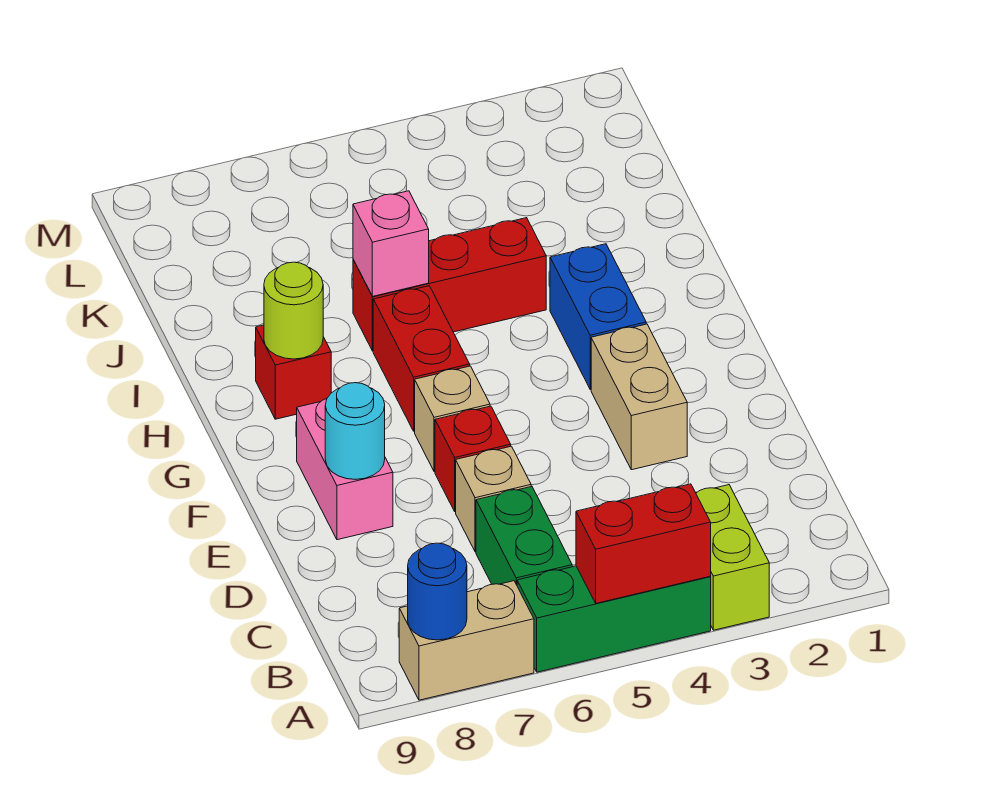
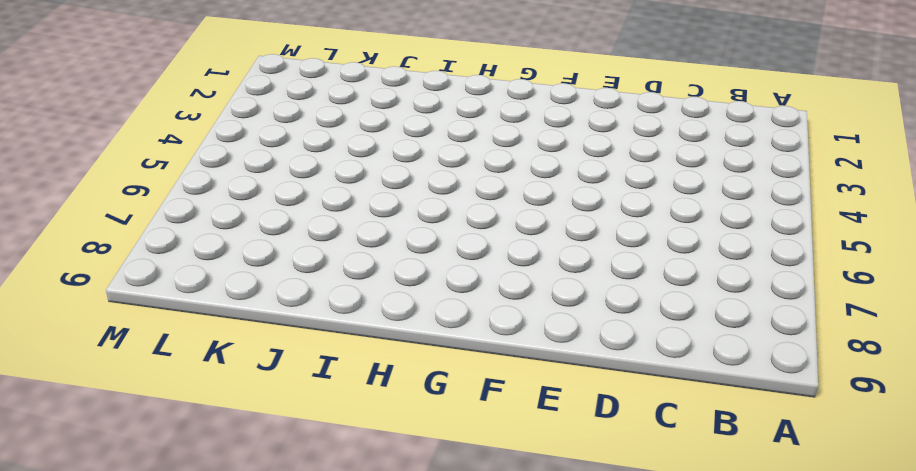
none -> lime brick A3:B3 level 1
none -> green brick A4:A6 level 1
none -> tan brick A7:A8 level 1

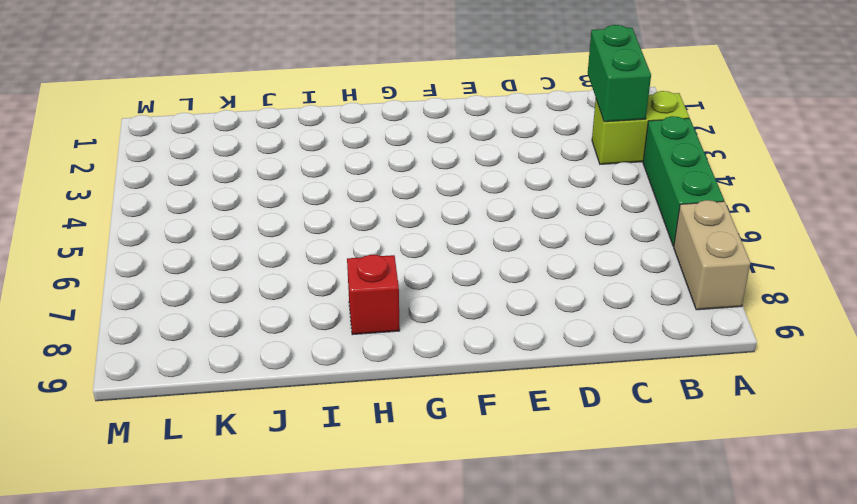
green brick B2:B3 level 2 -> green brick B6:C6 level 1
none -> tan brick D6 level 1
none -> tan brick E3:F3 level 1
none -> red brick E6 level 1

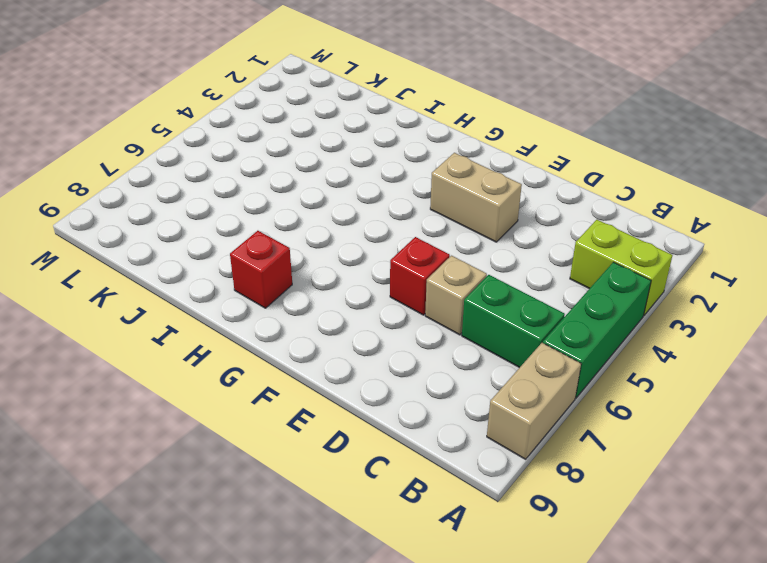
none -> pink brick E8:F8 level 1
none -> tan brick F6 level 1
none -> blue brick G3:H3 level 1

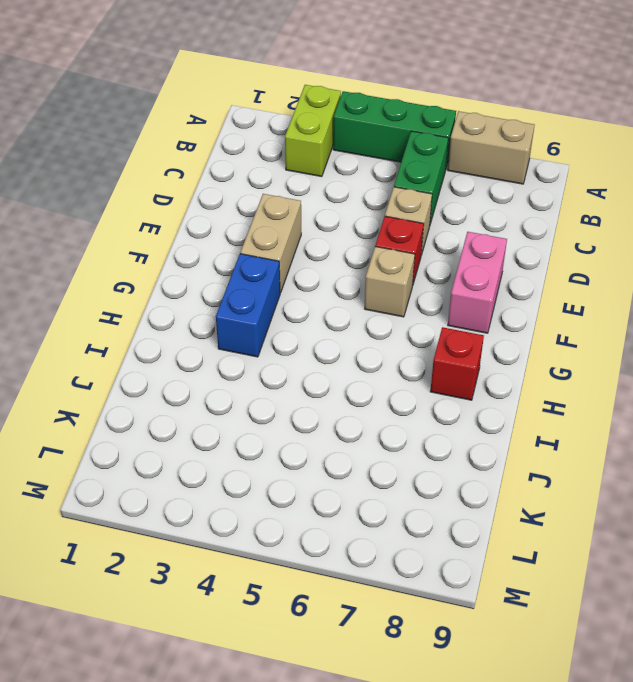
none -> red brick G6:H6 level 1
none -> red brick I4:I6 level 1
none -> red brick A4:A5 level 2

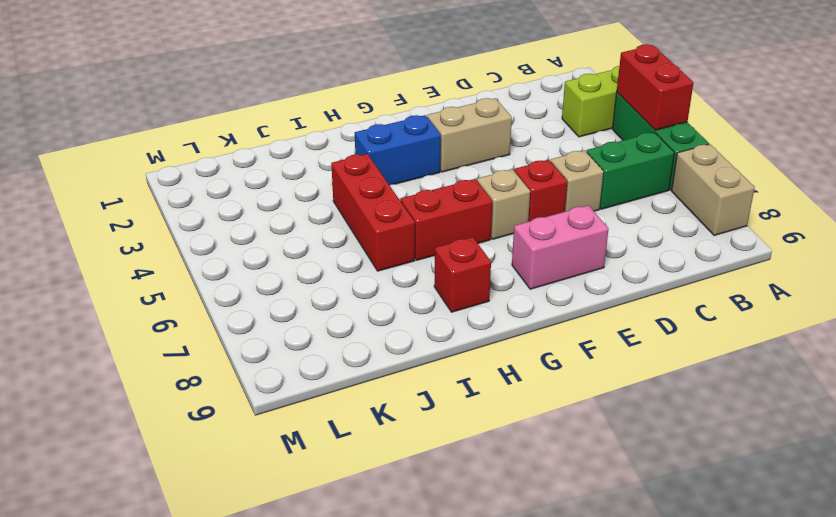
none -> blue round brick A8 level 2
none -> cyan round brick E8 level 2
none -> lime round brick H8 level 2

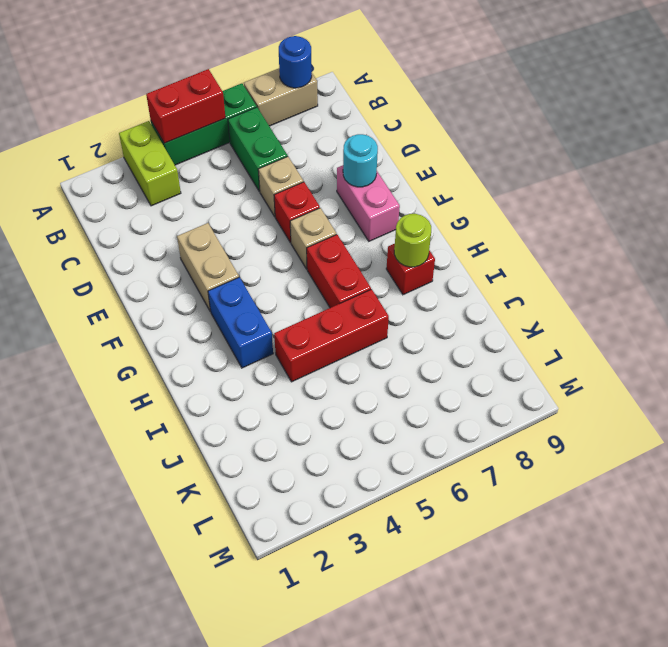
none -> pink brick I6 level 2

